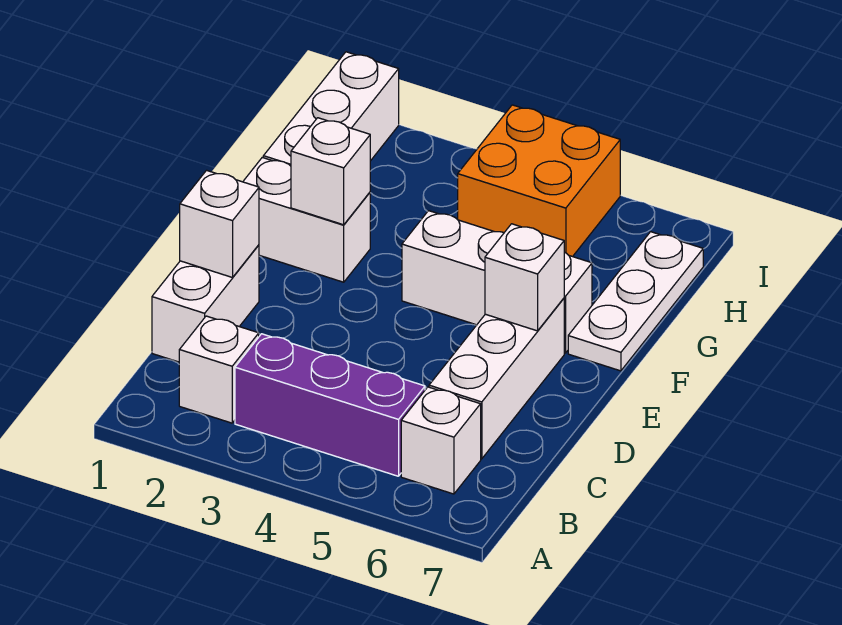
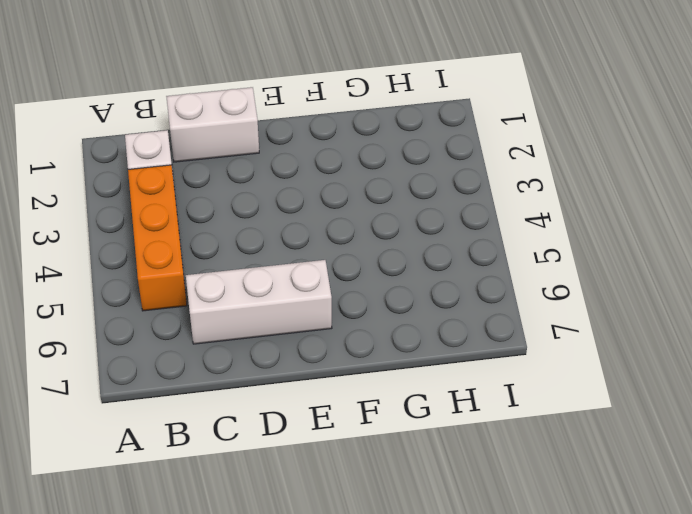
orange brick B3:B5 level 1 -> purple brick B3:B5 level 1
none -> white brick B6 level 1
none -> white brick F1:F2 level 1
none -> white brick F4:F6 level 1

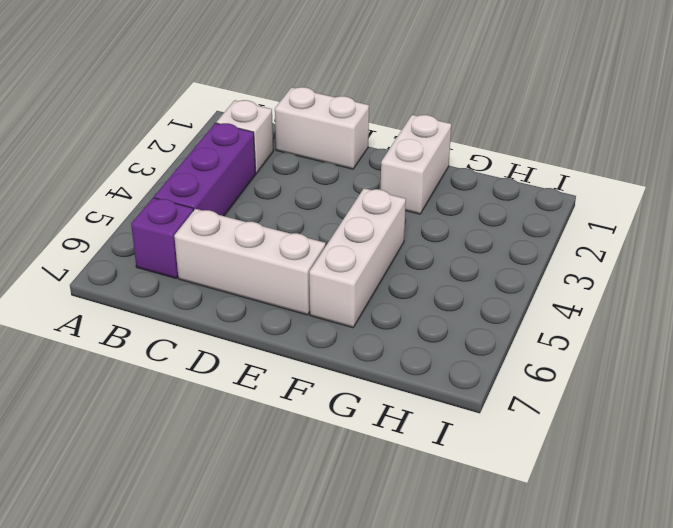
purple brick B6 level 1 -> white brick B6 level 1
none -> white plate F7:H7 level 1
none -> white brick G1:I1 level 1
none -> orange brick H4:I5 level 1

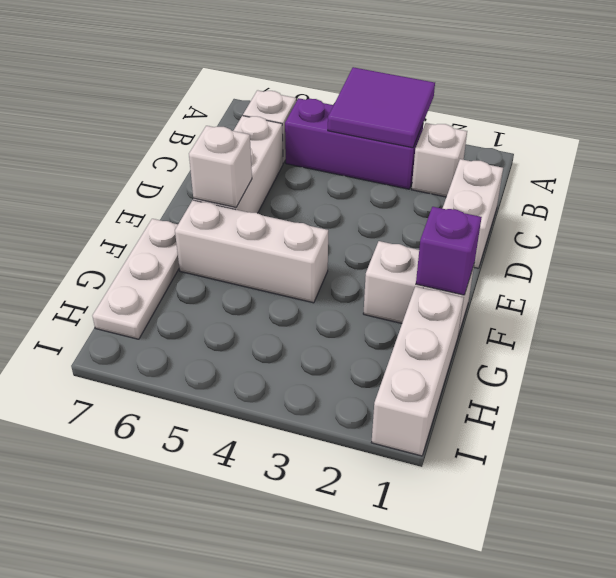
purple tile A3:B4 level 2 -> none
purple brick F1 level 2 -> none
none -> orange brick H4:I5 level 1
none -> white brick D1 level 2
none -> white brick F2 level 2

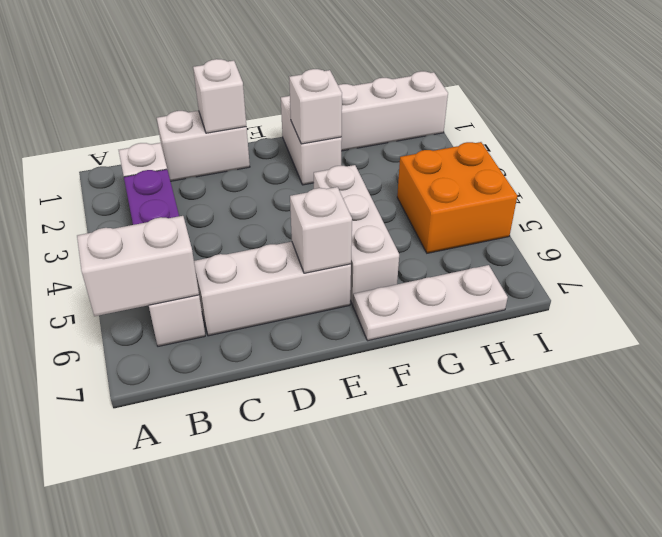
white brick A6:B6 level 2 -> none

